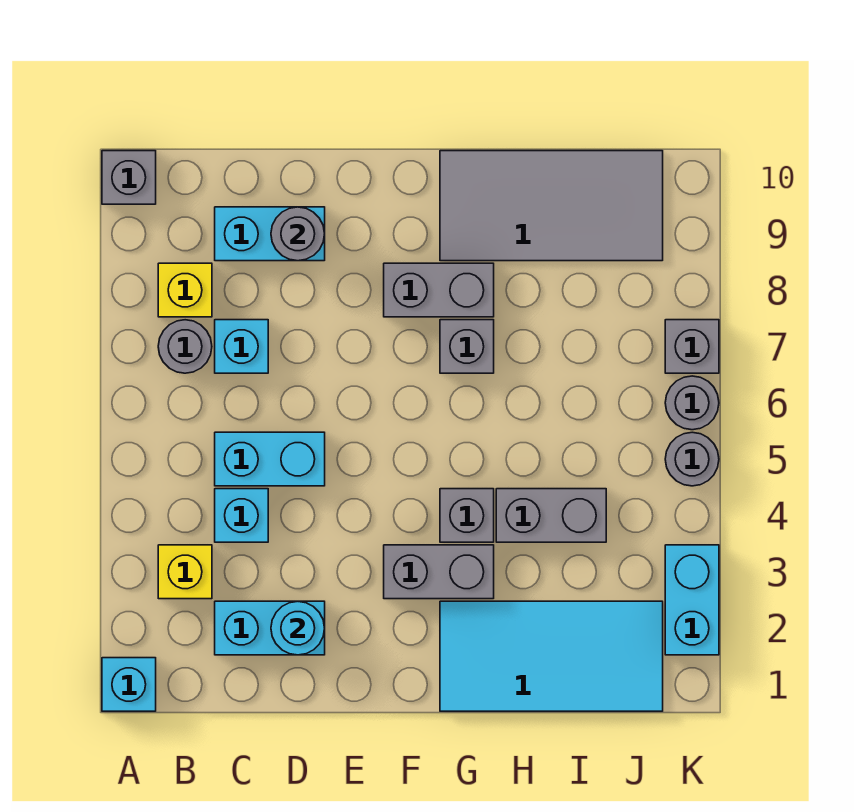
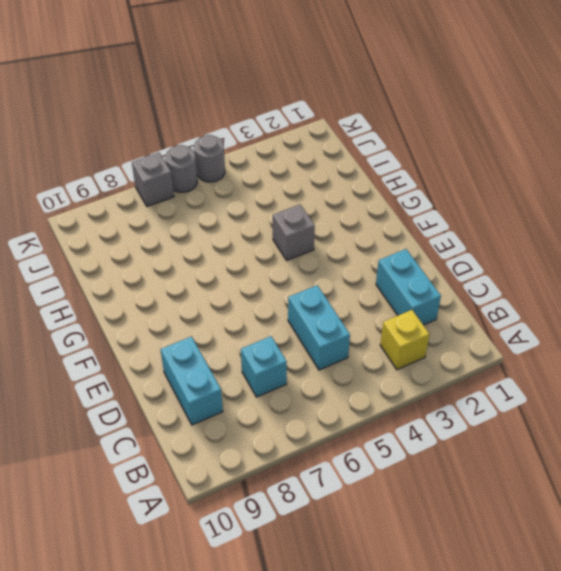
none -> cyan brick A1 level 1
none -> grey brick A10 level 1
none -> grey round brick B7 level 1

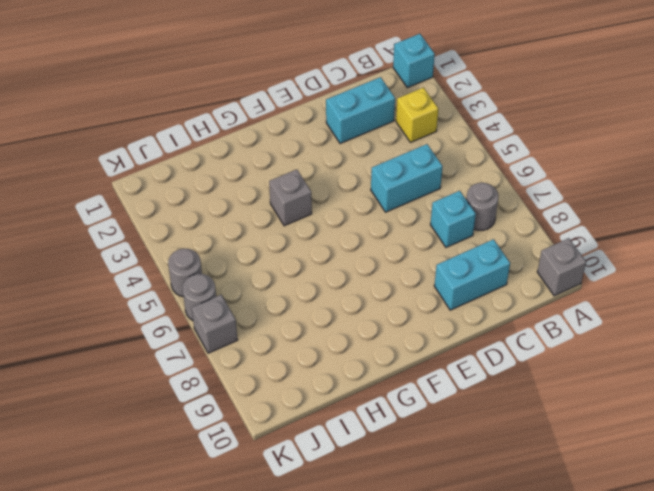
none -> yellow brick B8 level 1
none -> cyan brick C4 level 1
none -> grey brick F3:G3 level 1

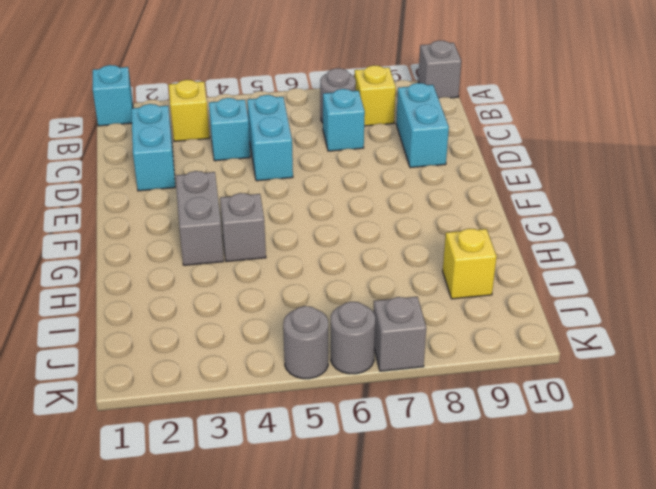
yellow brick I9 level 1 -> grey tile G9:J10 level 1
none -> grey brick F8:G8 level 1
none -> cyan tile G1:J2 level 1
none -> grey brick G7 level 1

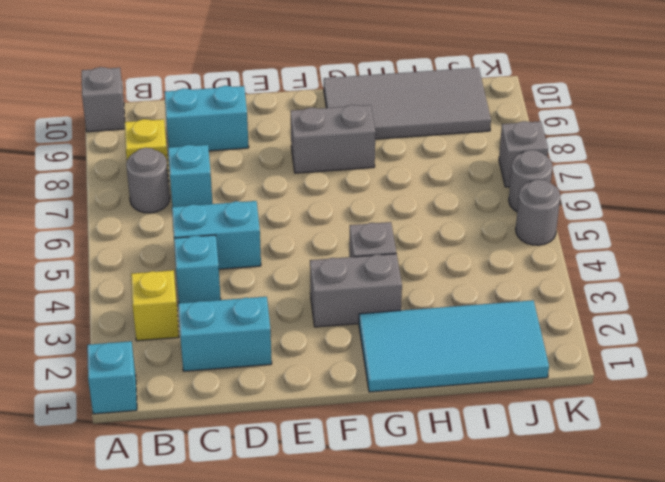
none -> grey brick G7 level 1
none -> grey brick H4:I4 level 1
none -> cyan brick K2:K3 level 1

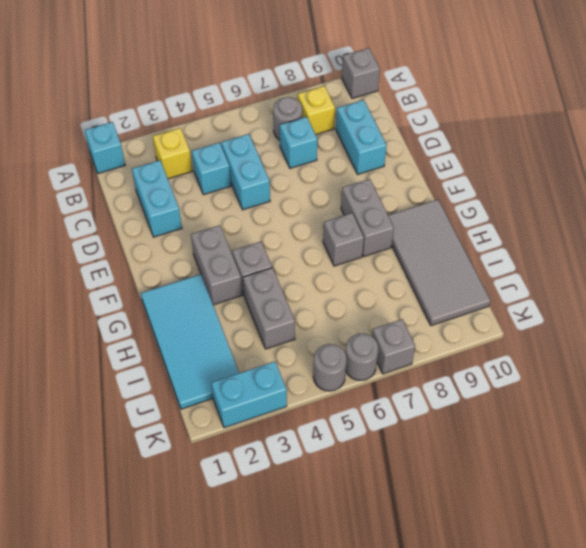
none -> cyan round brick D2 level 2
none -> grey round brick D9 level 2

